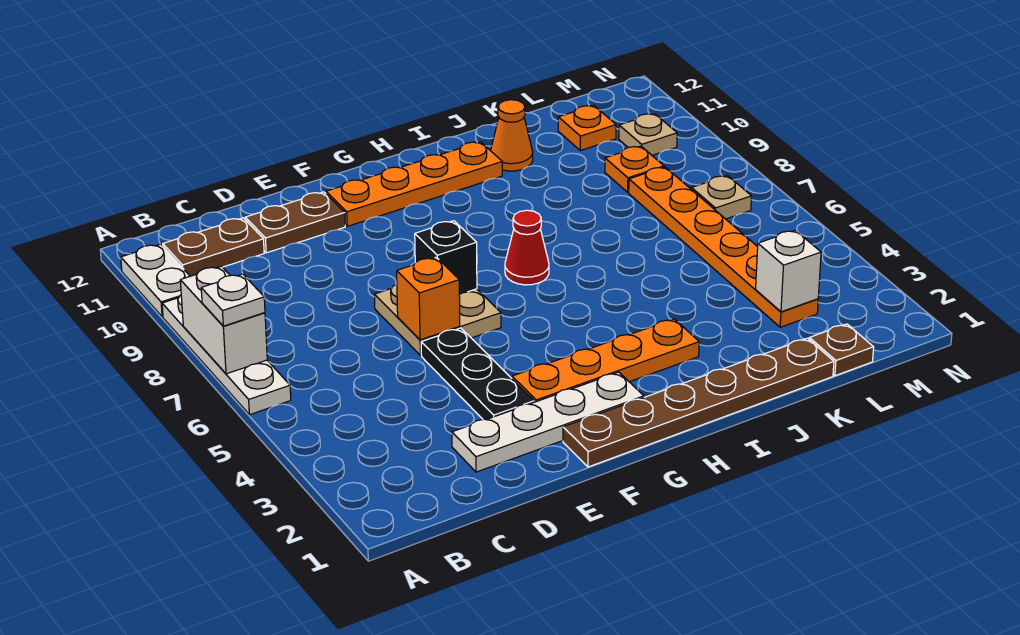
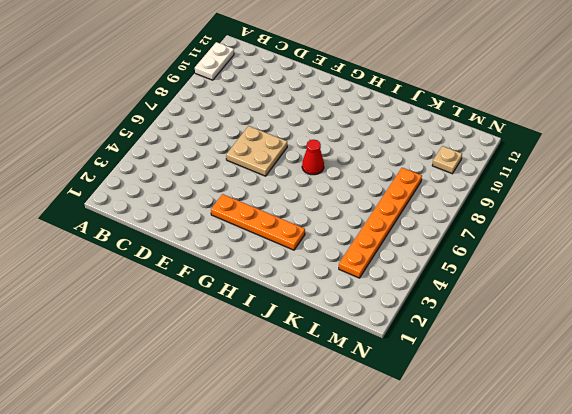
none -> white plate A6:A9 level 1
none -> brown plate B11:C11 level 1
none -> white plate D2:G2 level 1

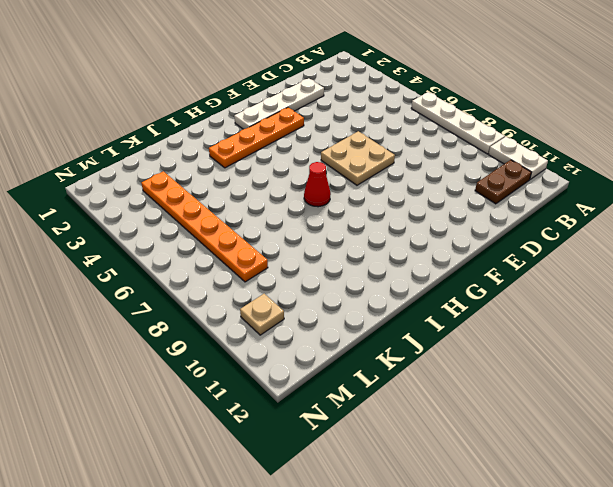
none -> brown plate D11:E11 level 1
none -> black plate E3:E5 level 1
none -> brown plate F1:K1 level 1

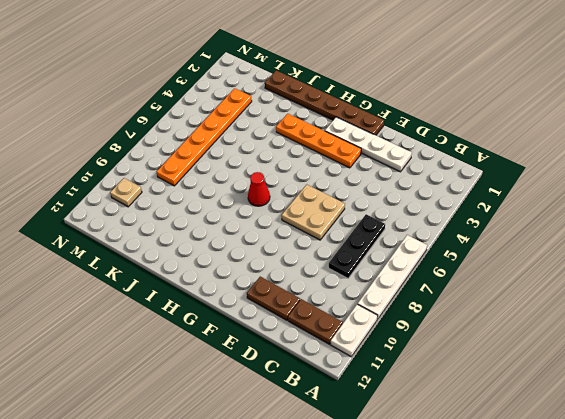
black plate C6:C8 level 1 -> black plate E3:E5 level 1
none -> orange plate F11:I11 level 1
none -> orange cone J11 level 1
none -> brown plate L1 level 1

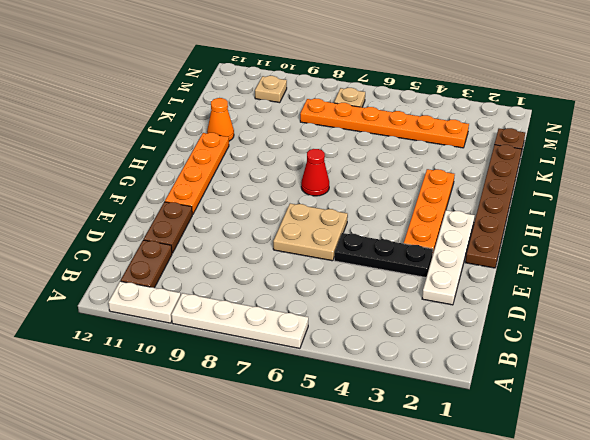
none -> orange plate L9 level 1
none -> orange plate L11 level 1
none -> white brick A7:A8 level 2

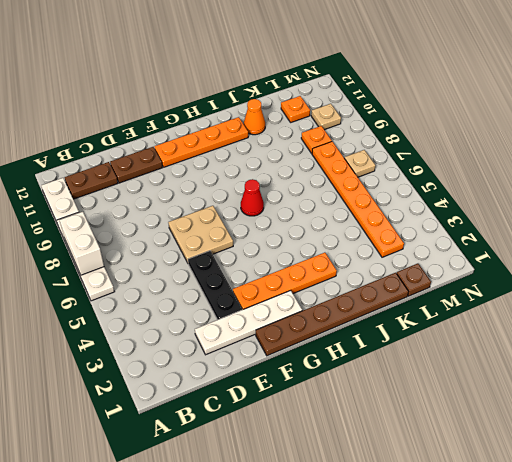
none -> orange brick E6 level 2
none -> black brick F7 level 2
none -> white brick L3 level 2

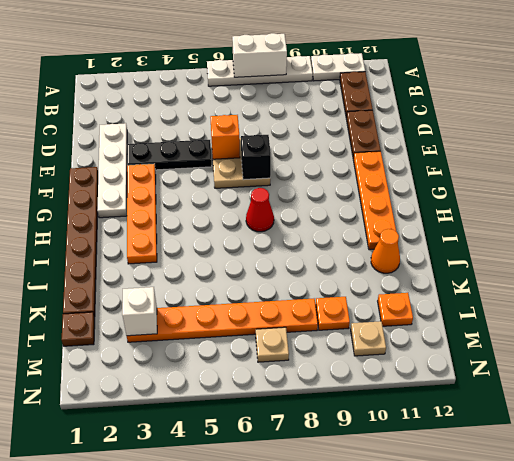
none -> white plate A7 level 3

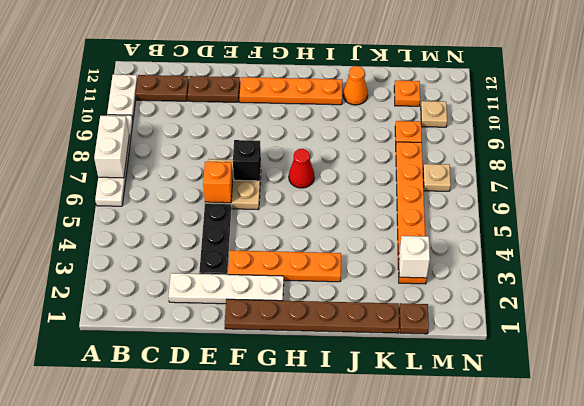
none -> white plate A7 level 3

